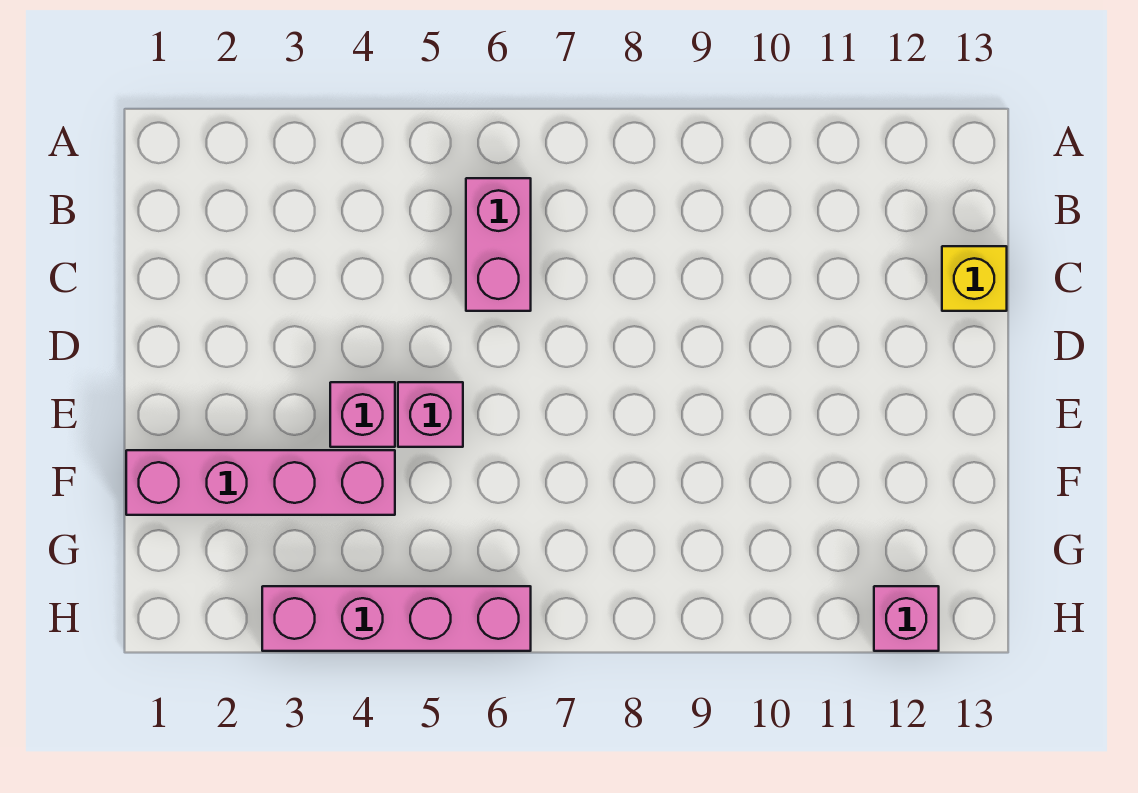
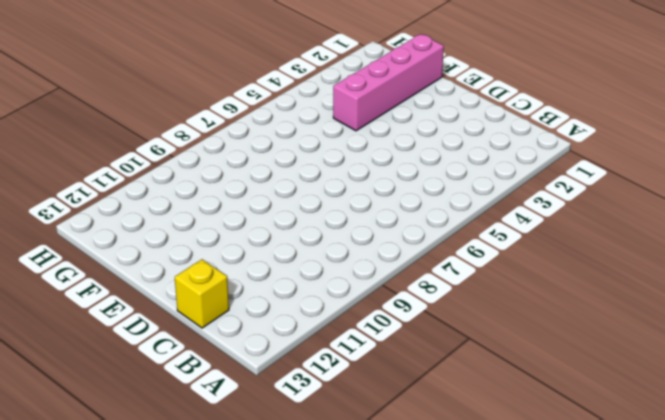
none -> pink brick B6:C6 level 1
none -> pink brick E4 level 1

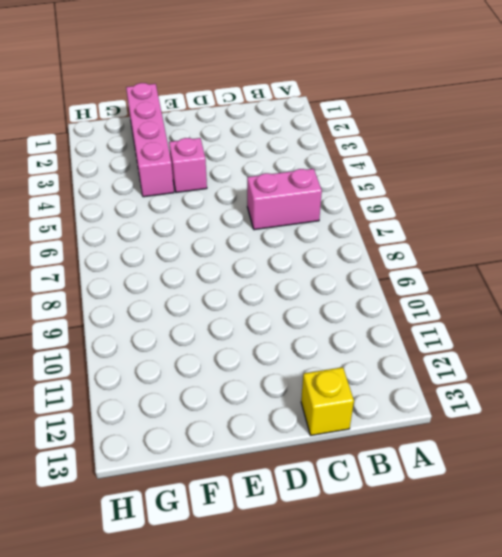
none -> pink brick E5 level 1
none -> pink brick H3:H6 level 1

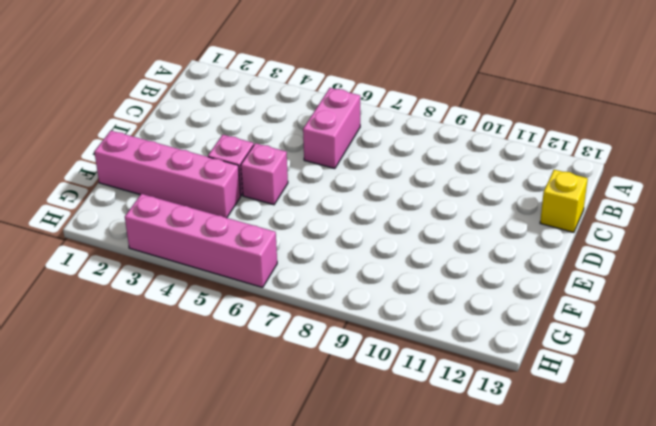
none -> pink brick H12 level 1

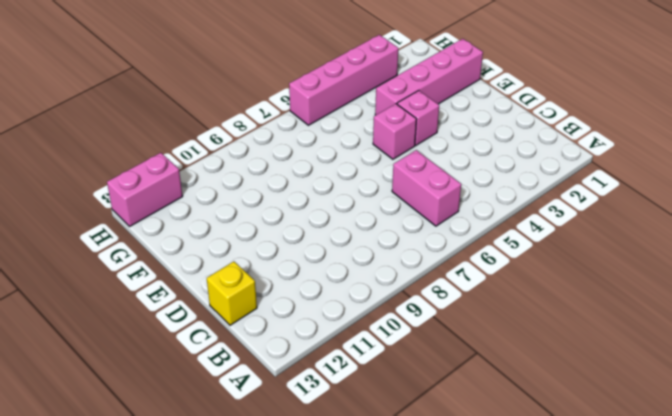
pink brick H12:H13 level 1 -> pink brick H12 level 1

